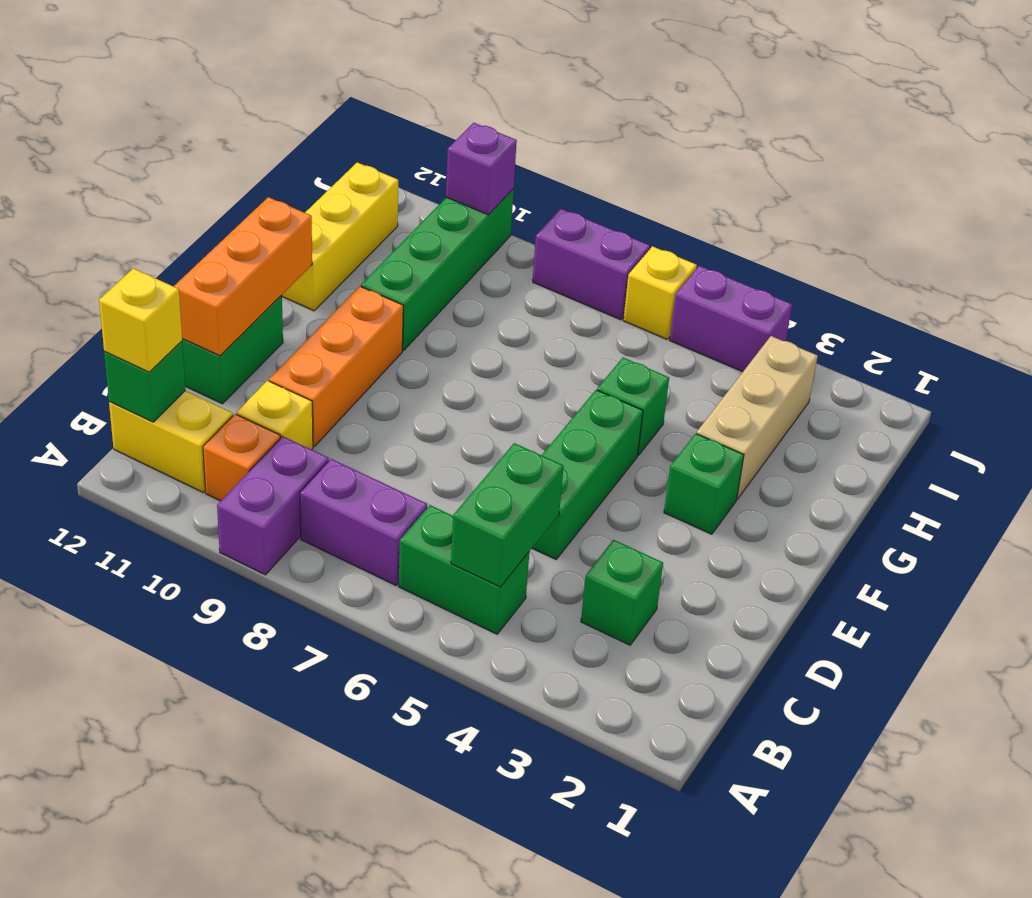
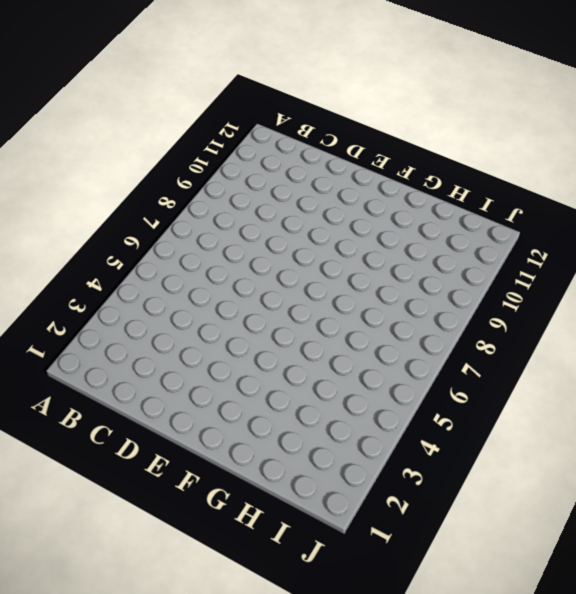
none -> purple brick A9:B9 level 1
none -> green brick B5:B6 level 1
none -> purple brick B7:B8 level 1

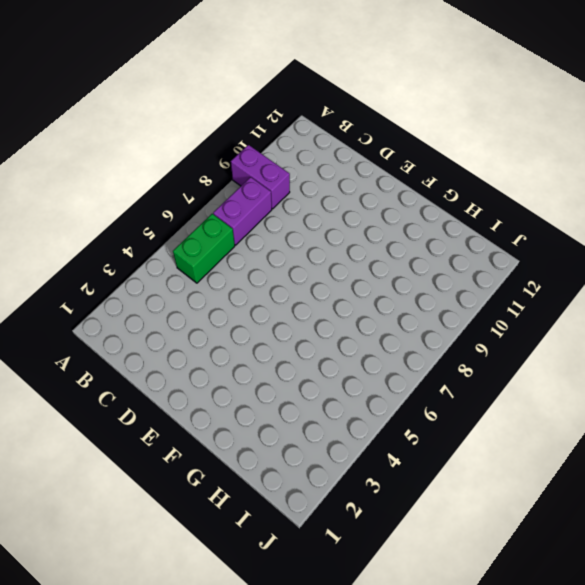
none -> orange brick B10 level 1
none -> yellow brick B11:B12 level 1
none -> green brick C3 level 1

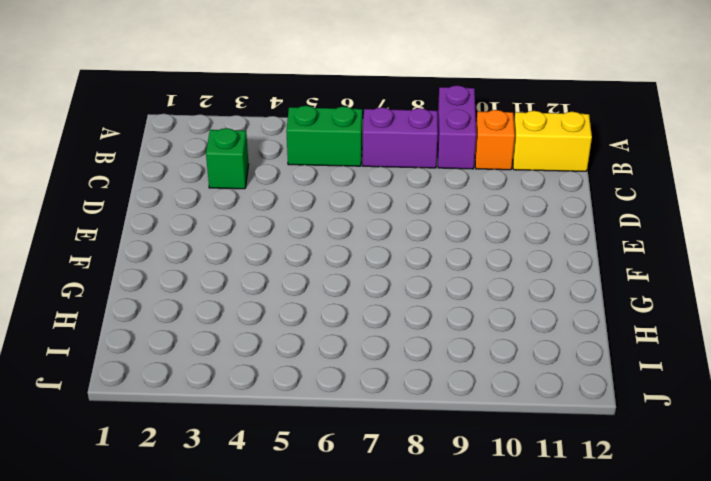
none -> yellow brick C10 level 1
none -> green brick D5:F5 level 1
none -> orange brick D10:F10 level 1

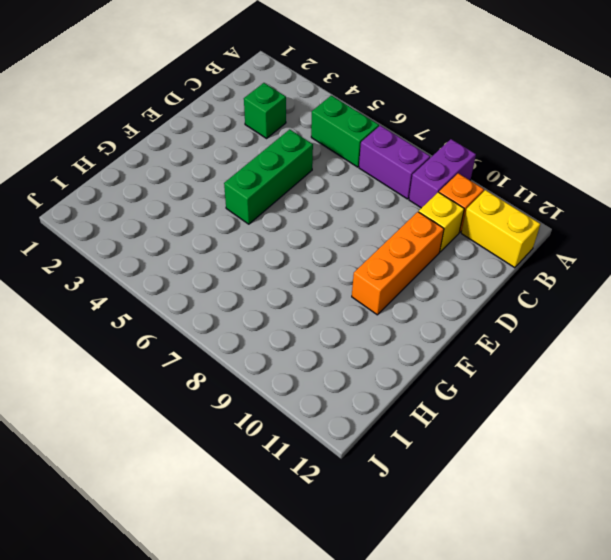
none -> green brick D12:E12 level 1
none -> green brick F3 level 1
none -> tan brick G3:I3 level 1

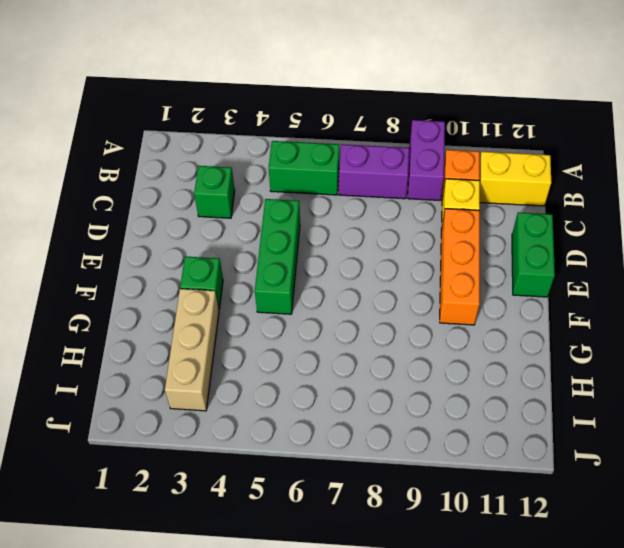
none -> green brick G5 level 1
none -> green brick G10:J10 level 1
none -> yellow brick G12:I12 level 1

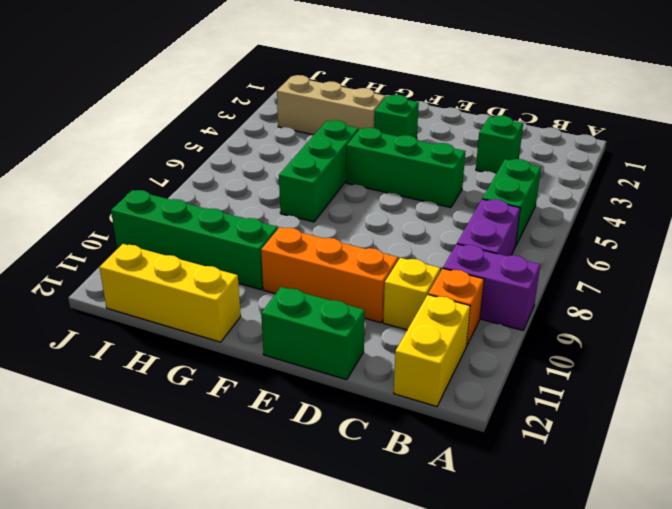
green brick G5:G7 level 1 -> green brick G5 level 1
none -> purple brick J4:J5 level 1
none -> yellow brick J6 level 1
none -> purple brick J7:J8 level 1

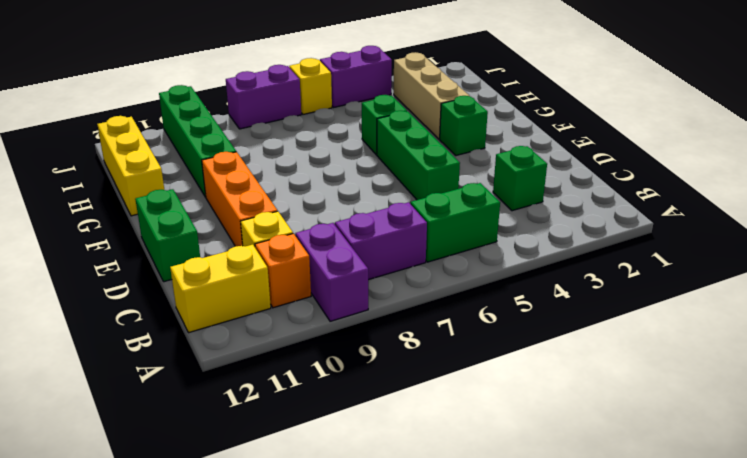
none -> green brick B5:C5 level 2
none -> green brick B12 level 2
none -> orange brick D12:F12 level 2

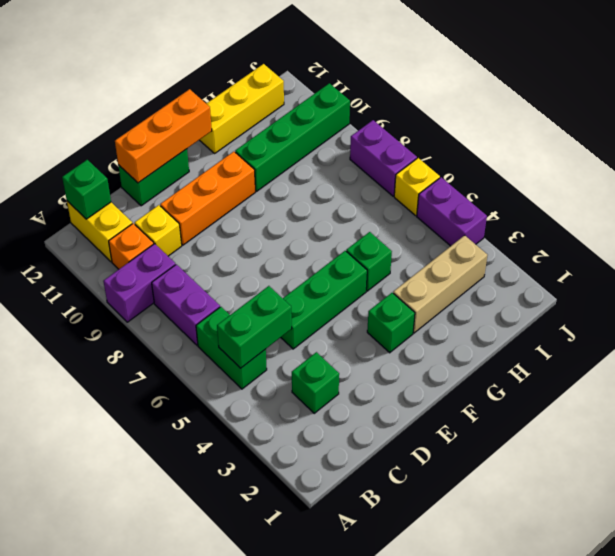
none -> purple brick J10 level 2
none -> yellow brick B12 level 3

